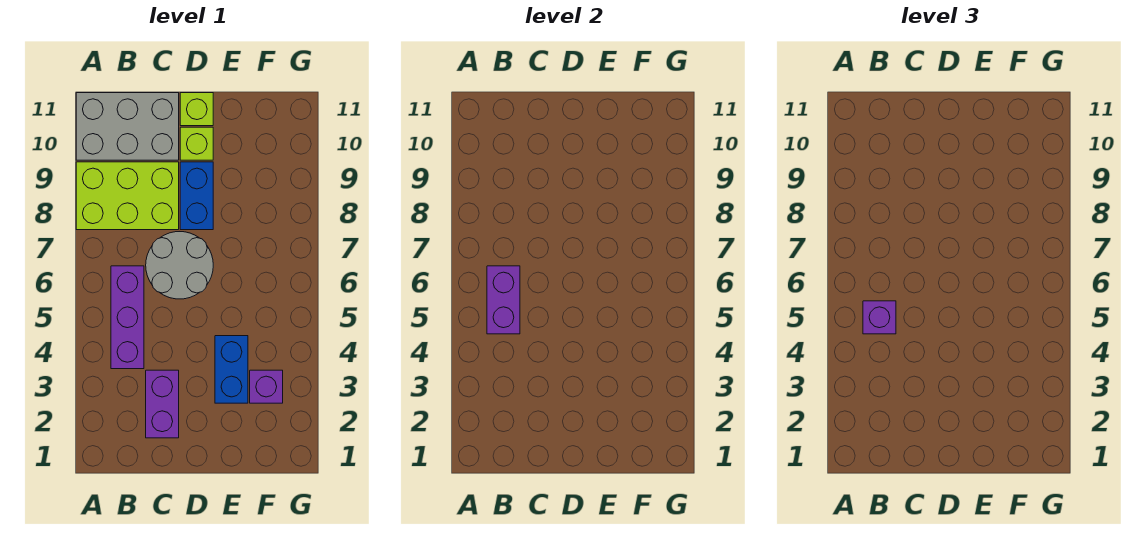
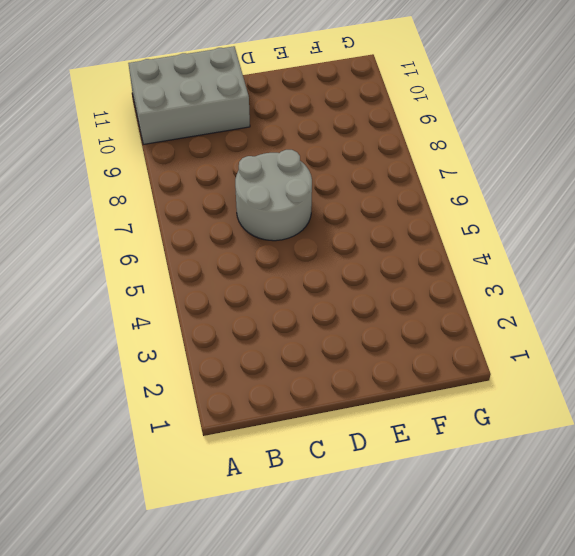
none -> lime brick A8:C9 level 1
none -> purple brick B4:B6 level 1
none -> purple brick C2:C3 level 1

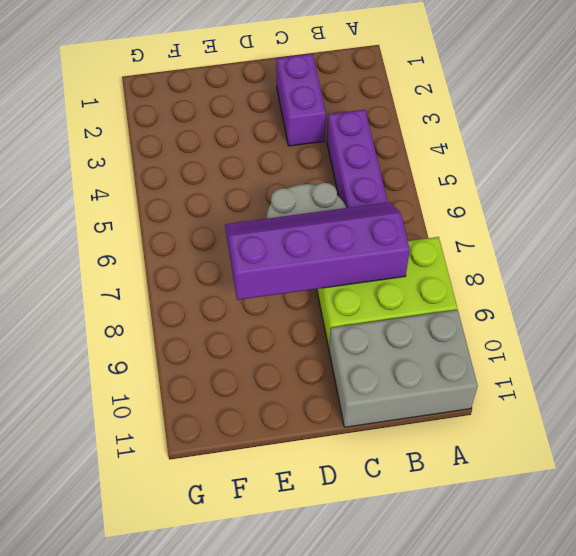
purple slope B7:E8 level 2 top 8 -> none
none -> blue brick D8:D9 level 1
none -> lime brick D10 level 1
none -> lime brick D11 level 1

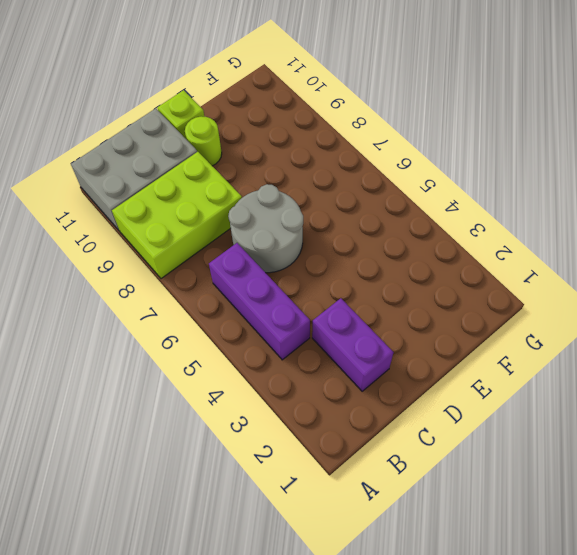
lime round brick D10 level 1 -> lime brick D10 level 1
none -> blue brick D8:D9 level 1
none -> blue brick E3:E4 level 1
none -> purple brick F3 level 1

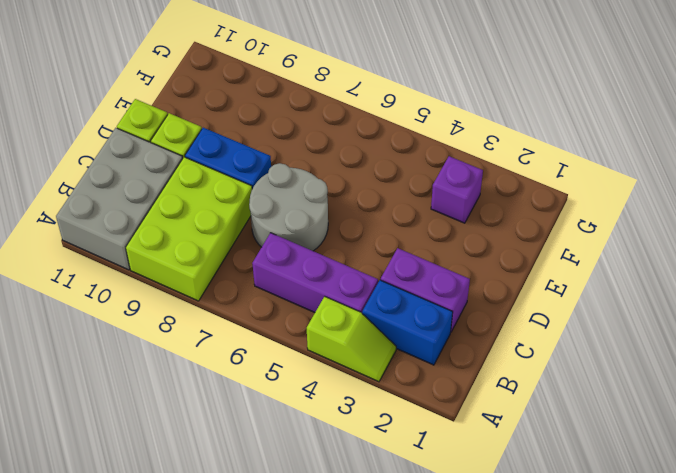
lime slope A3:A4 level 1 top 4 -> none
blue brick B2:B3 level 1 -> blue brick E3:E4 level 1
none -> purple brick B5:B6 level 2
none -> purple brick B5 level 3

